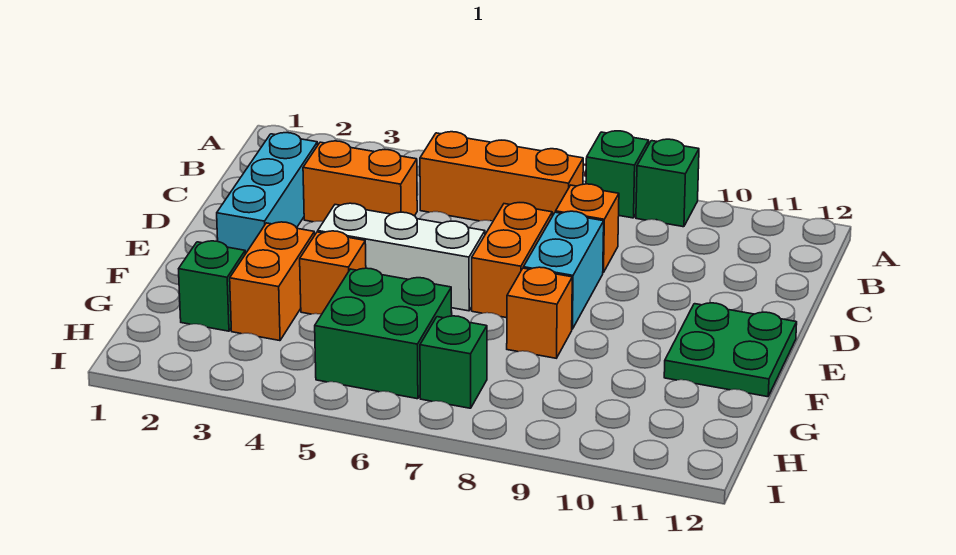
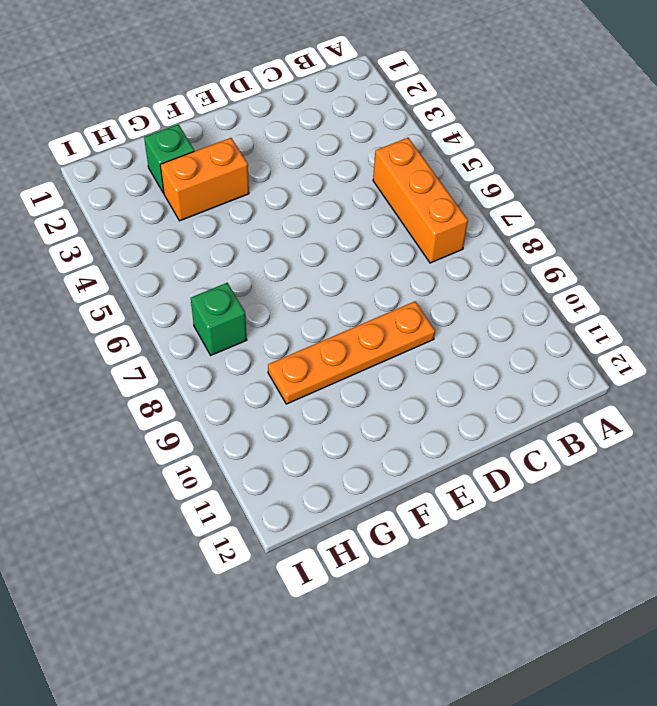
orange plate D9:G9 level 1 -> none
none -> green brick A8 level 1
none -> green brick A9 level 1
none -> cyan brick C2:E2 level 1

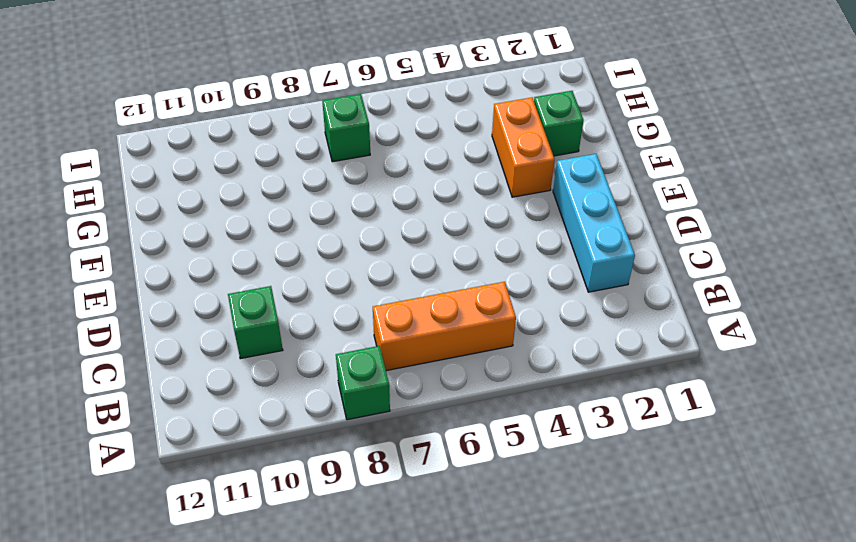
green brick C10 level 1 -> green brick A9 level 1
none -> orange brick C3:C4 level 1
none -> orange brick C8 level 1
none -> orange brick D7:E7 level 1

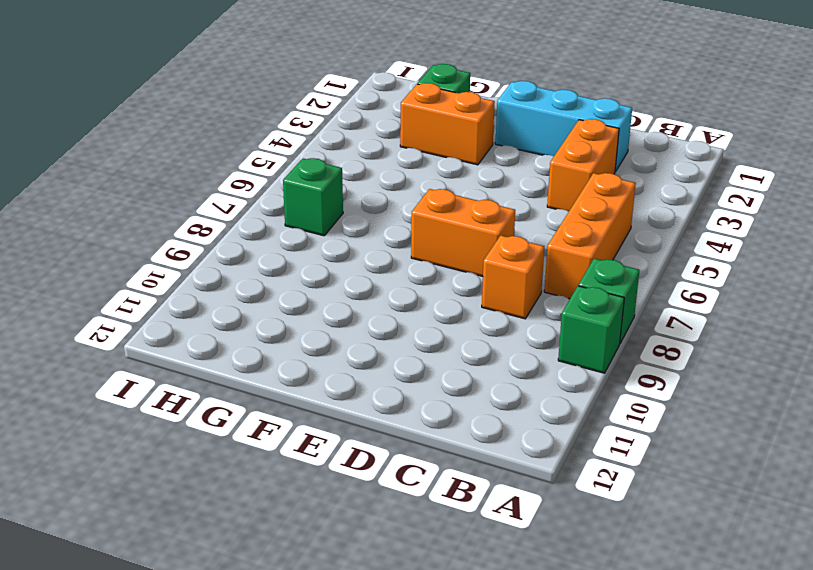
none -> cyan brick D8:E8 level 1
none -> white brick E4:E6 level 1
none -> green plate E11:F12 level 1

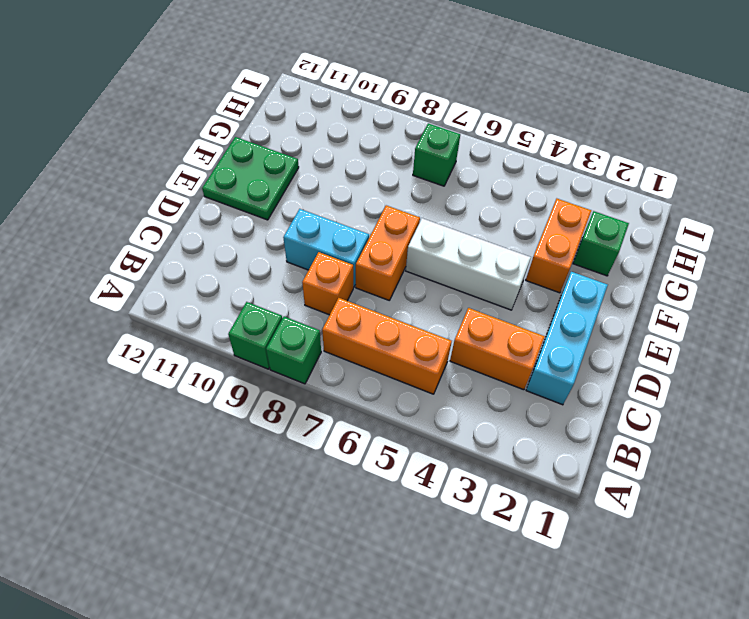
cyan brick D8:D9 level 1 -> cyan brick D8:E8 level 1
none -> orange brick F4 level 1
none -> orange brick F8 level 1
none -> green brick G5:H6 level 1

